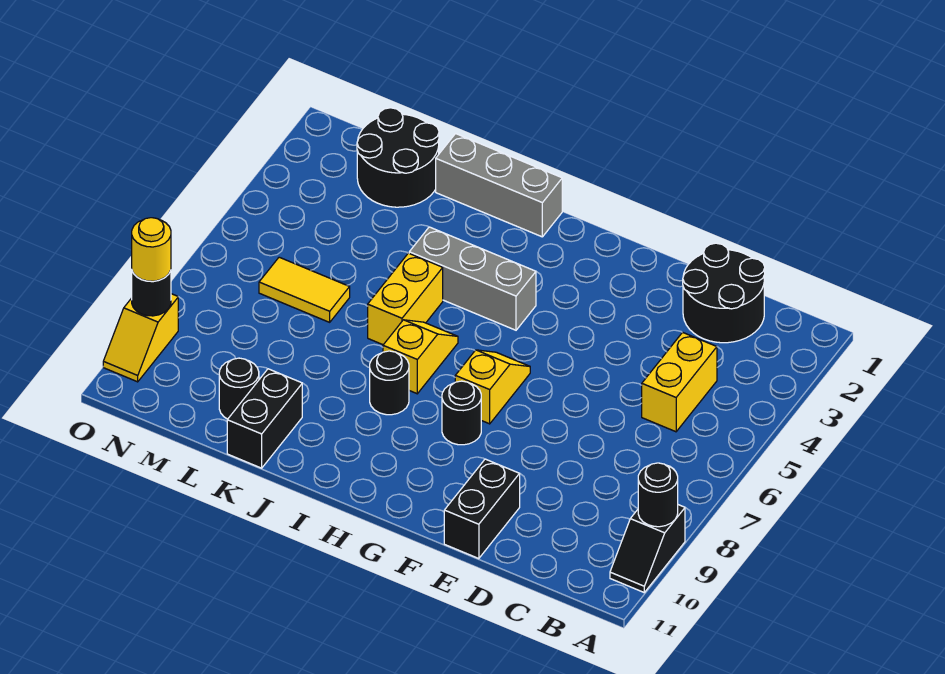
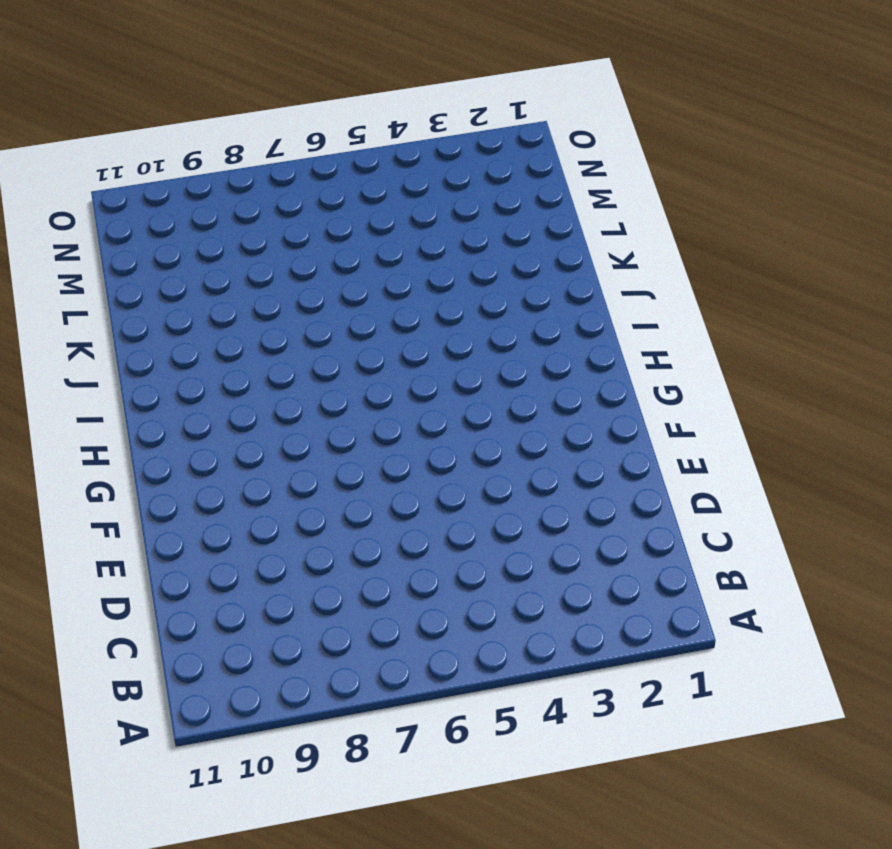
none -> black slope A9:A10 level 1 top 9
none -> black round brick C1:D2 level 1
none -> yellow brick C4:C5 level 1

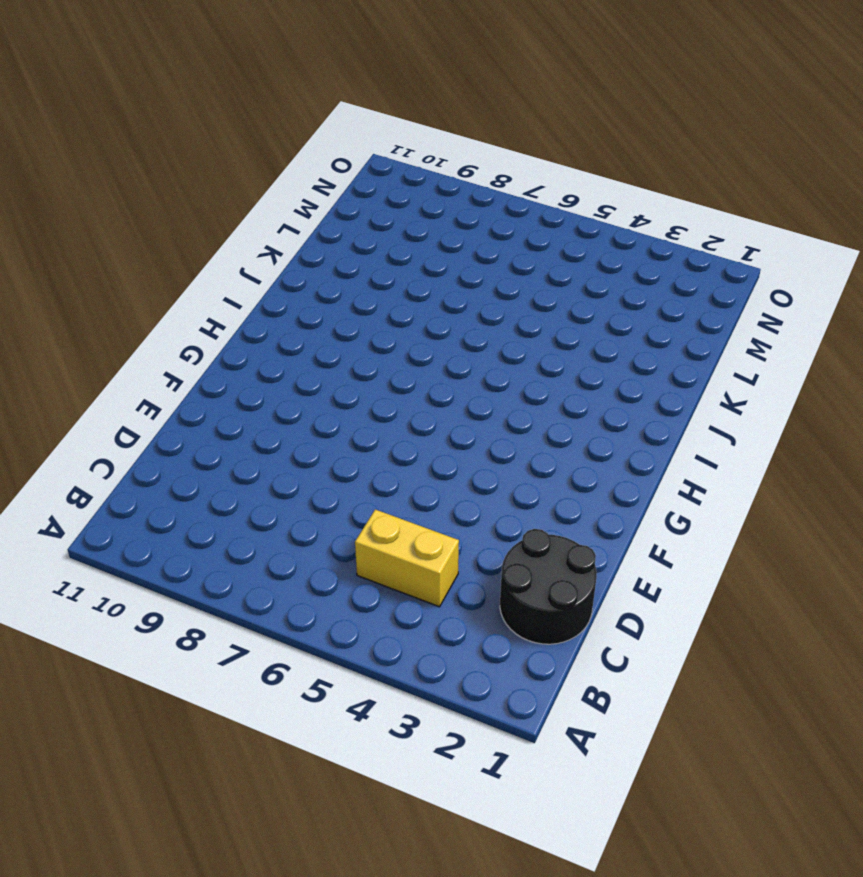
none -> black slope A9:A10 level 1 top 9
none -> black brick E10:E11 level 1
none -> yellow slope G6:G7 level 1 top 7

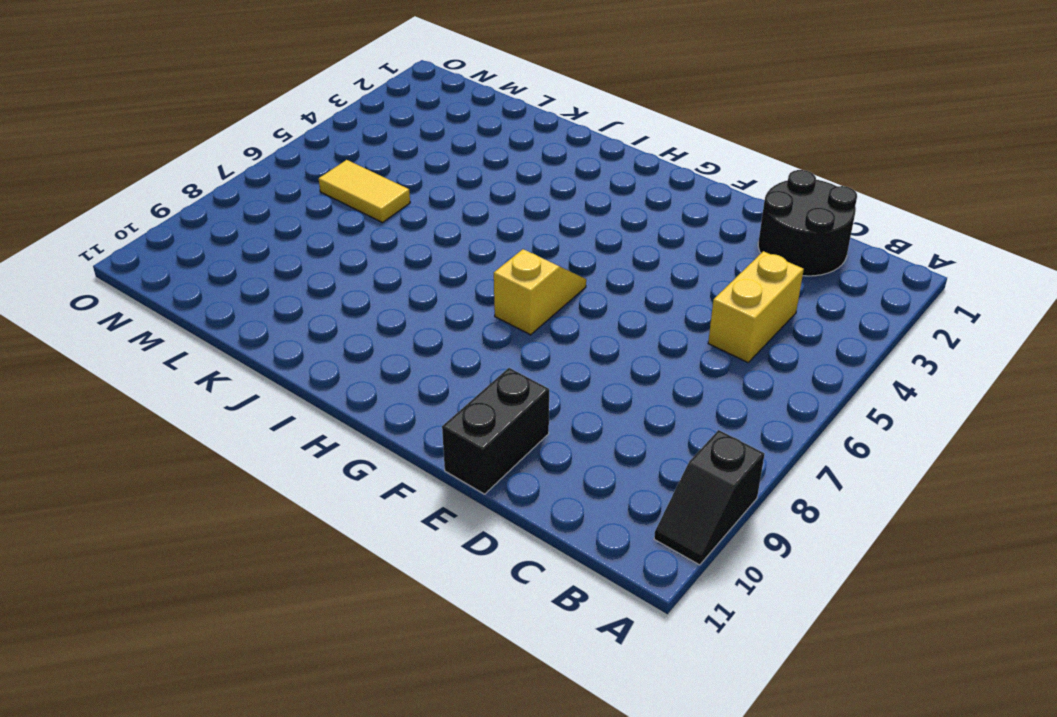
none -> black round brick G8 level 1
none -> grey brick H4:J4 level 1
none -> grey brick I1:K1 level 1

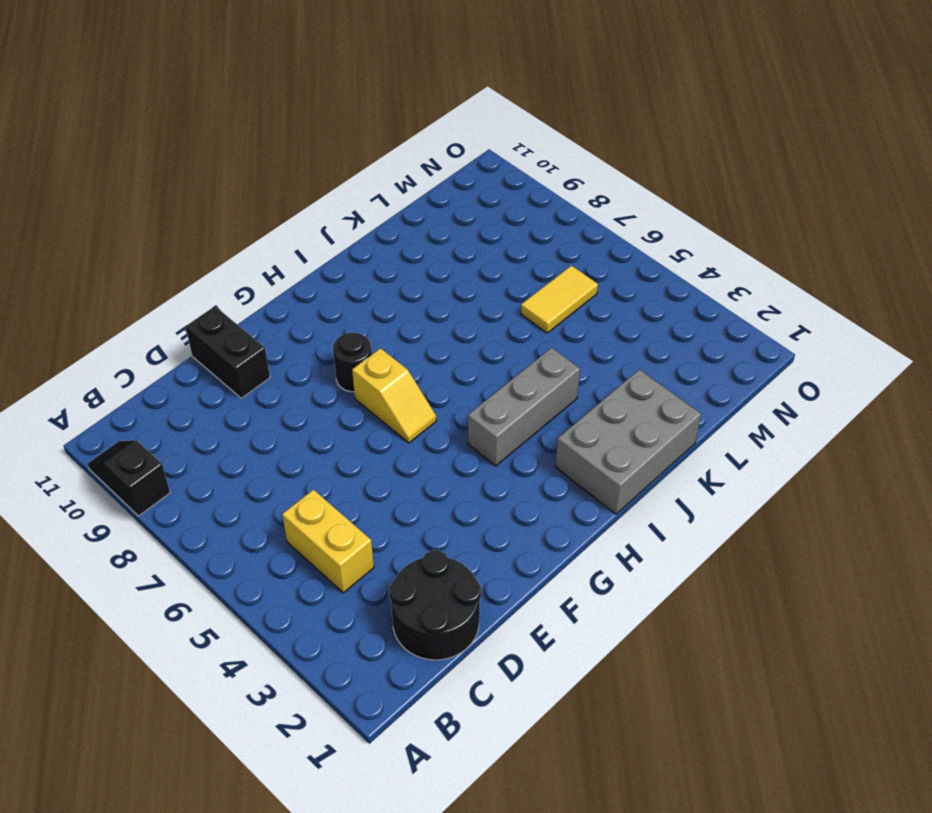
grey brick I1:K2 level 1 -> grey brick I1:K1 level 1
none -> yellow slope I6:I7 level 1 top 7
none -> black round brick I8 level 1
none -> yellow brick J5:J6 level 1

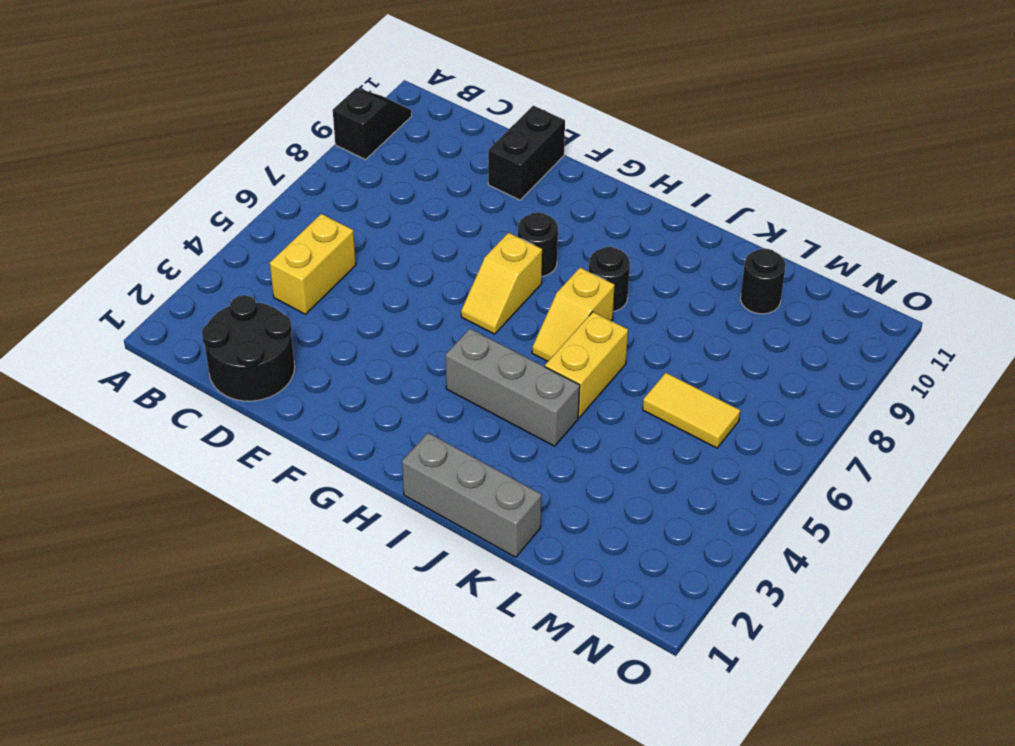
none -> black brick K10:K11 level 1
none -> black round brick L1:M2 level 1
none -> yellow slope O9:O10 level 1 top 9

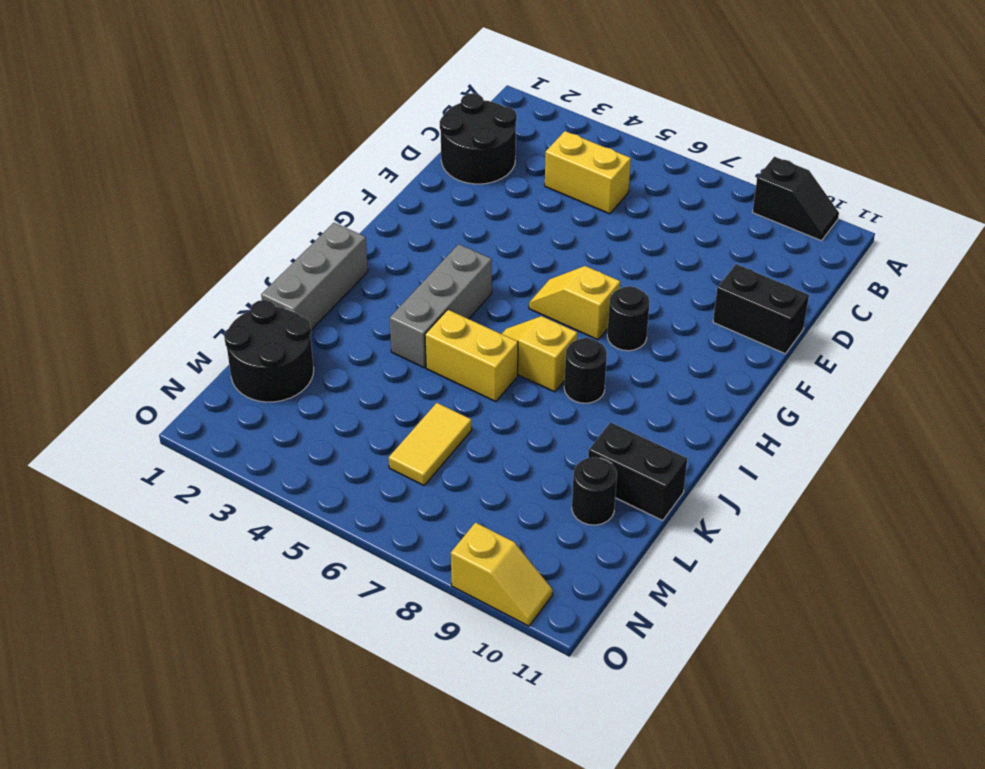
none -> black round brick A9 level 2
none -> black round brick O9 level 2
none -> yellow round brick O9 level 3

